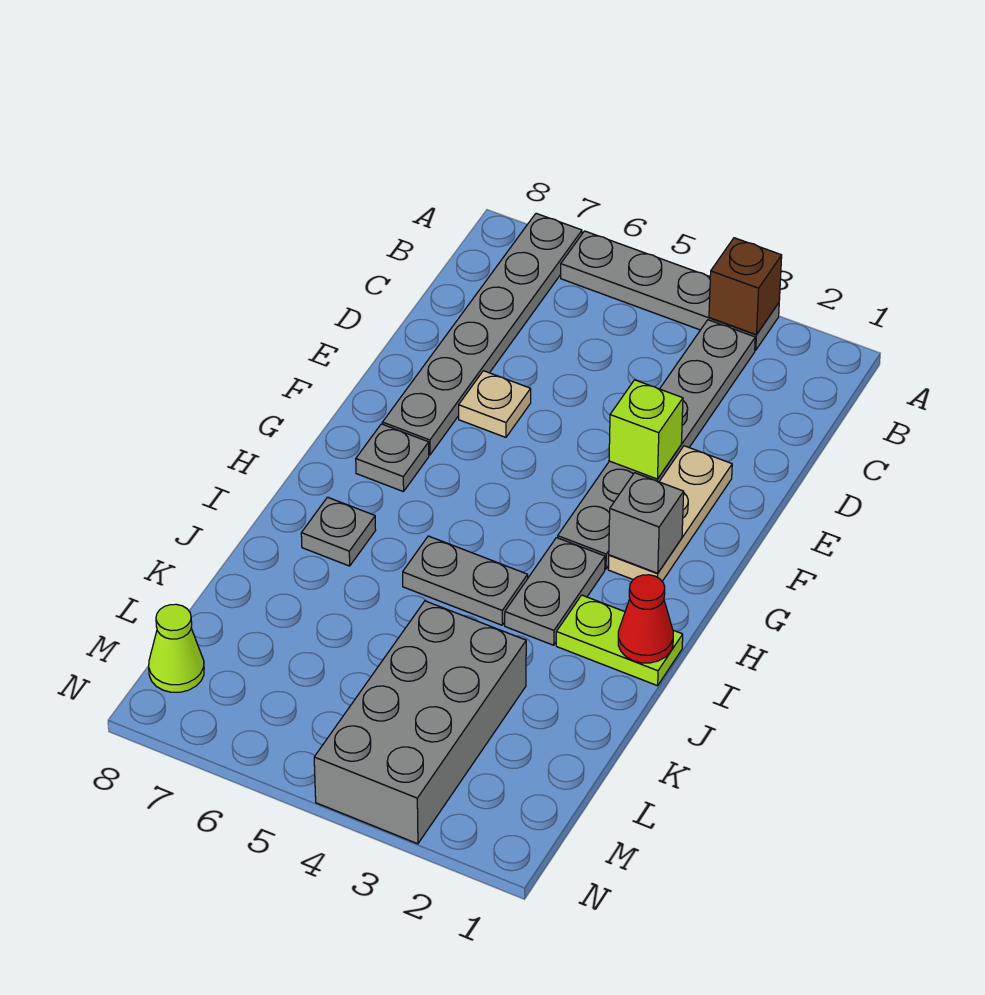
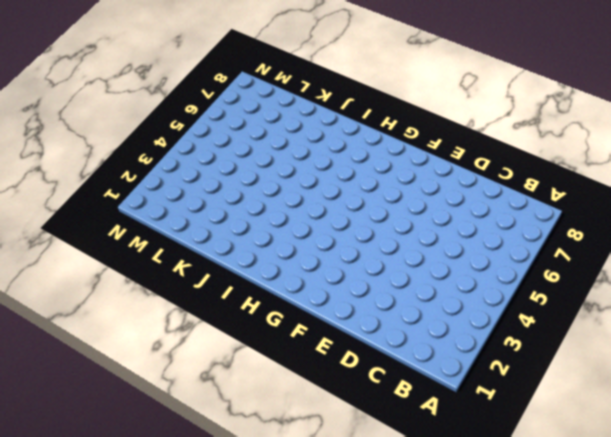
none -> grey plate A3:A6 level 1
none -> grey plate A7:F7 level 1
none -> grey plate B3:G3 level 1

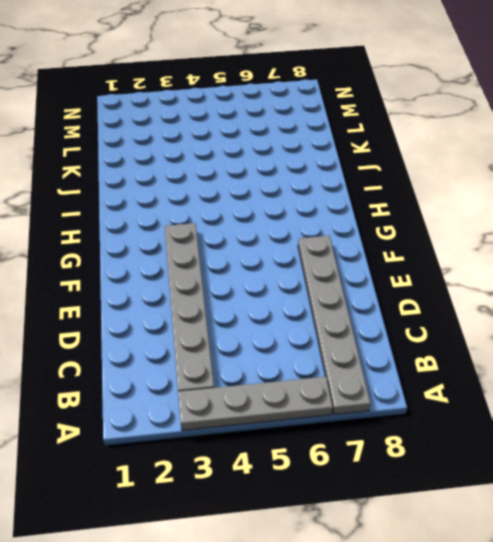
none -> tan plate E2:G2 level 1
none -> tan plate E6 level 1
none -> grey plate G7 level 1

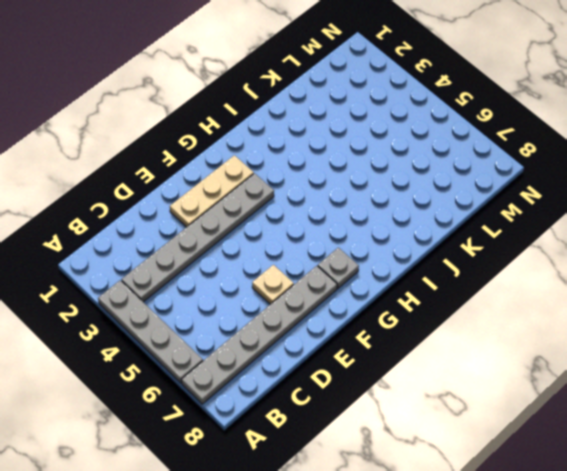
none -> grey plate H3:I3 level 1
none -> lime plate I1:I2 level 1
none -> grey plate I4:I5 level 1

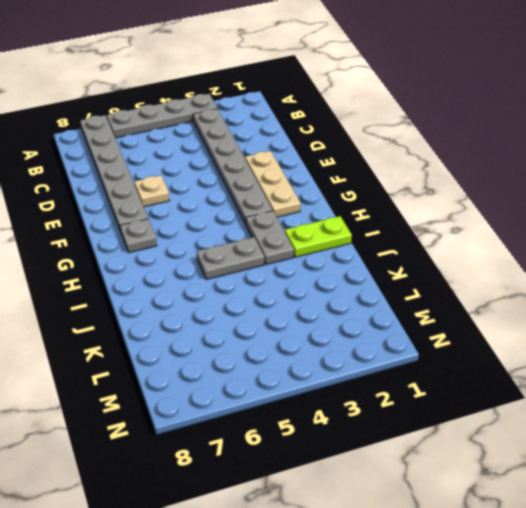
none -> grey plate I7 level 1
none -> grey brick K3:N4 level 1
none -> lime cone M8 level 1

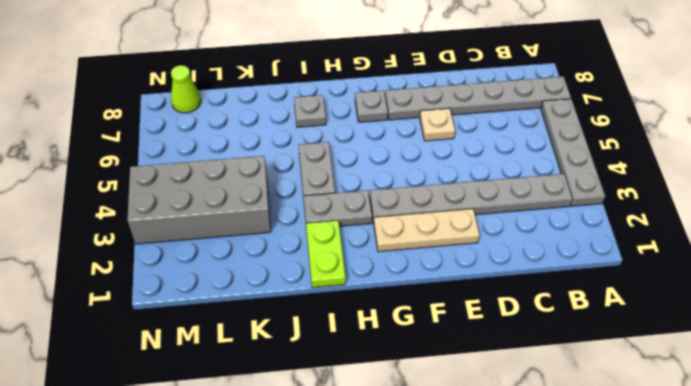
none -> brown brick A3 level 2
none -> lime brick E3 level 2
none -> grey brick G2 level 2

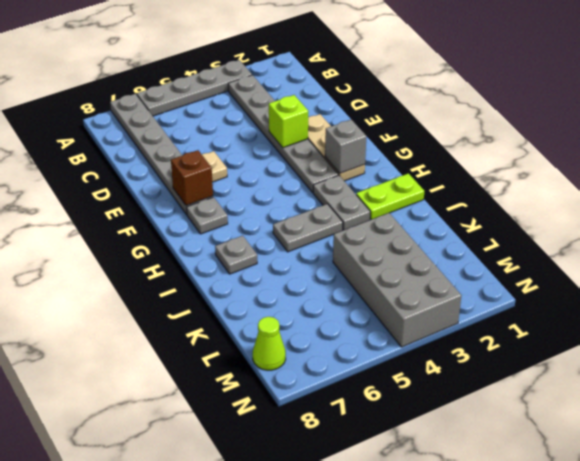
brown brick F7 level 2 -> brown brick A3 level 2
none -> red cone I1 level 2

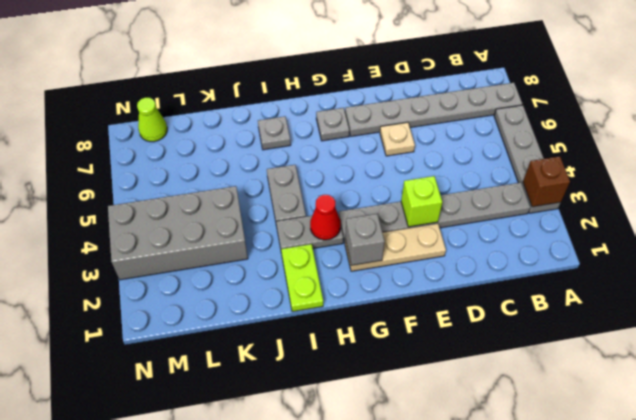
red cone H3 level 2 -> red cone I1 level 2

